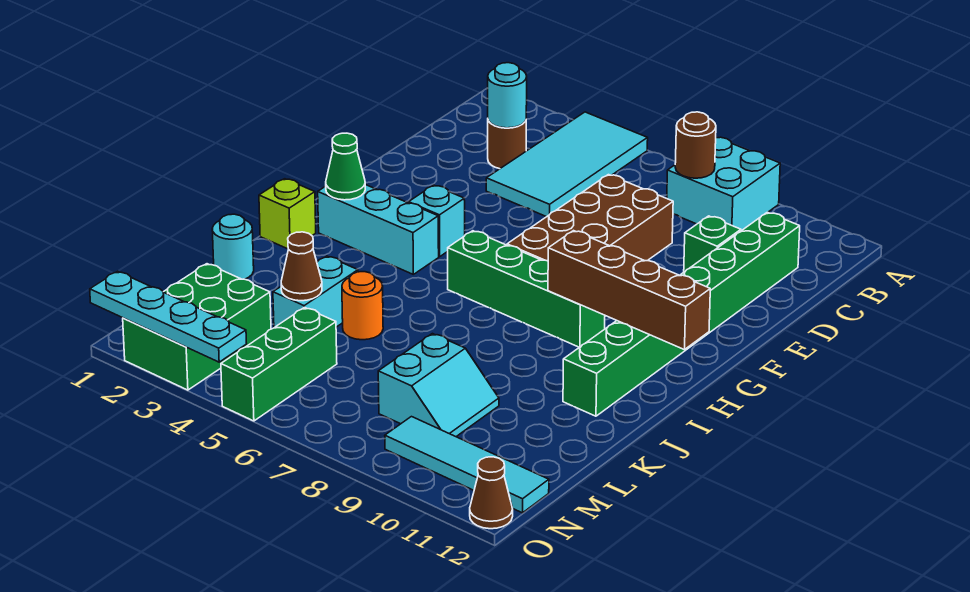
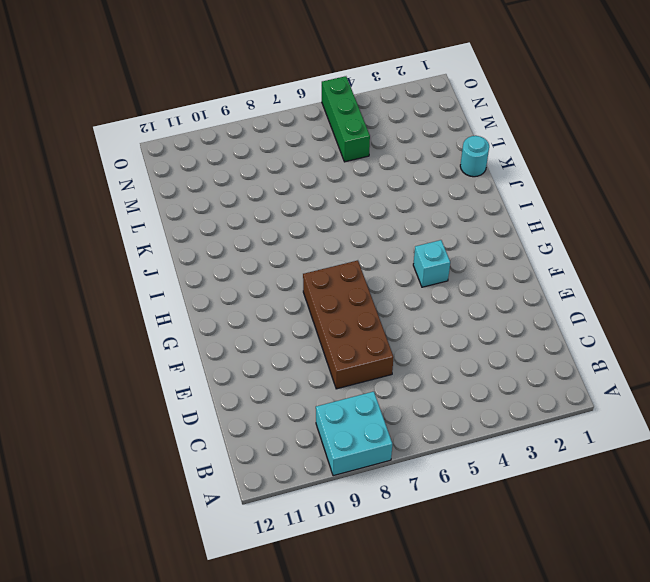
none -> cyan tile A4:D5 level 1
none -> brown round brick C3 level 1
none -> green brick C11:J11 level 1

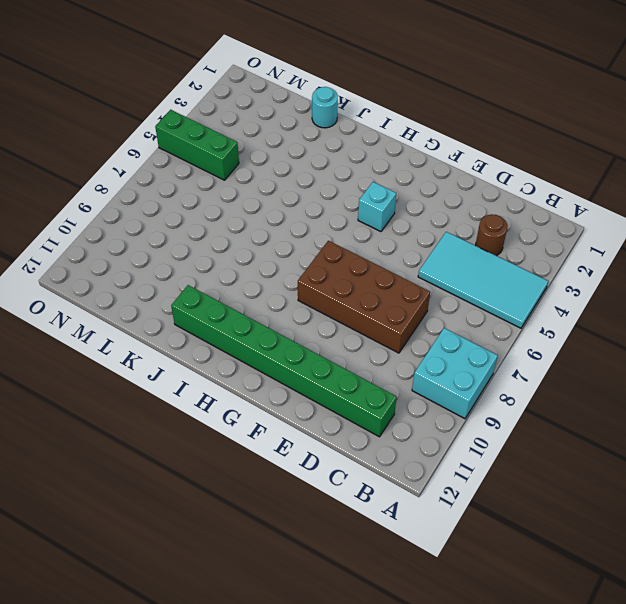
none -> green brick D10 level 1
none -> cyan brick H2:H4 level 1
none -> green brick H6:H9 level 1

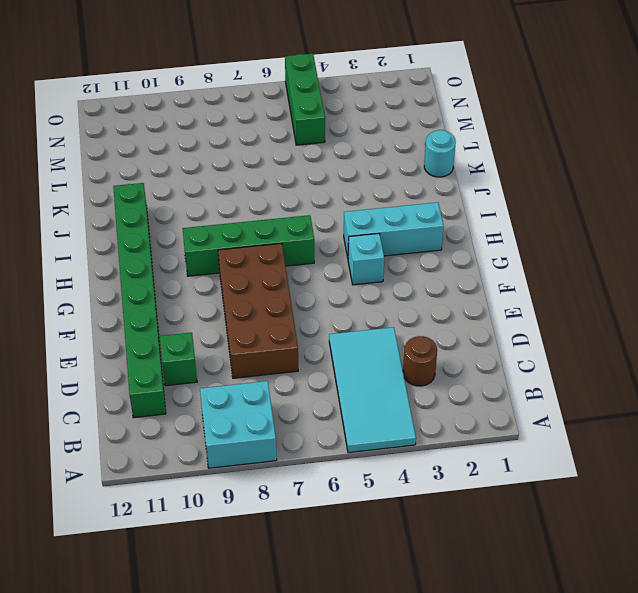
none -> lime brick I1 level 1
none -> cyan brick K4:L4 level 1
none -> orange round brick K5 level 1

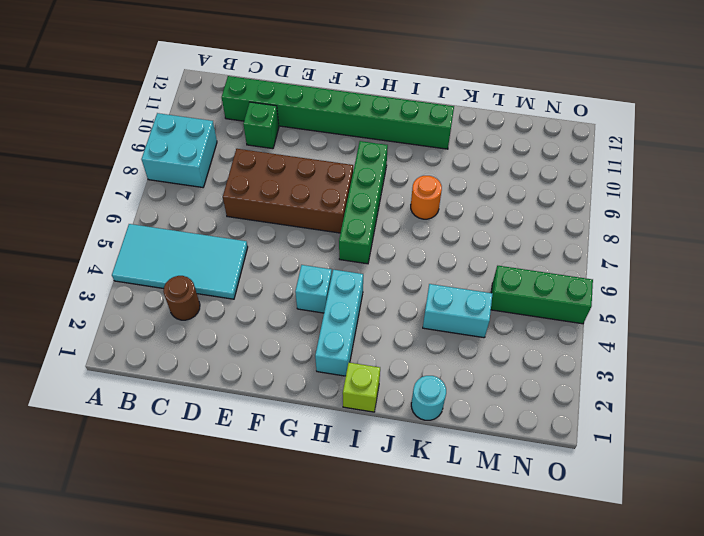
orange round brick J8 level 1 -> orange round brick K5 level 1
none -> cyan slope L8:M9 level 1 top 8
none -> green brick M2:O3 level 1
none -> cyan tile N9:N12 level 1

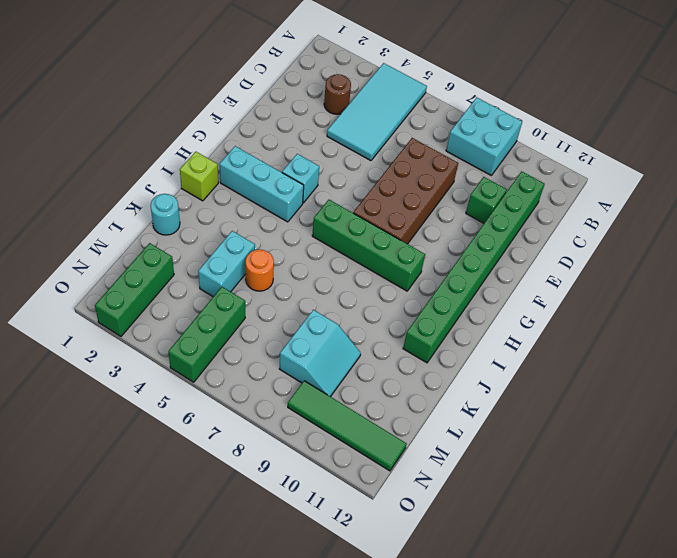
green brick M2:O2 level 1 -> green brick M2:O3 level 1
green tile N9:N12 level 1 -> cyan tile N9:N12 level 1
none -> brown cone O12 level 1
none -> brown round brick B8 level 2
none -> cyan round brick C3 level 2

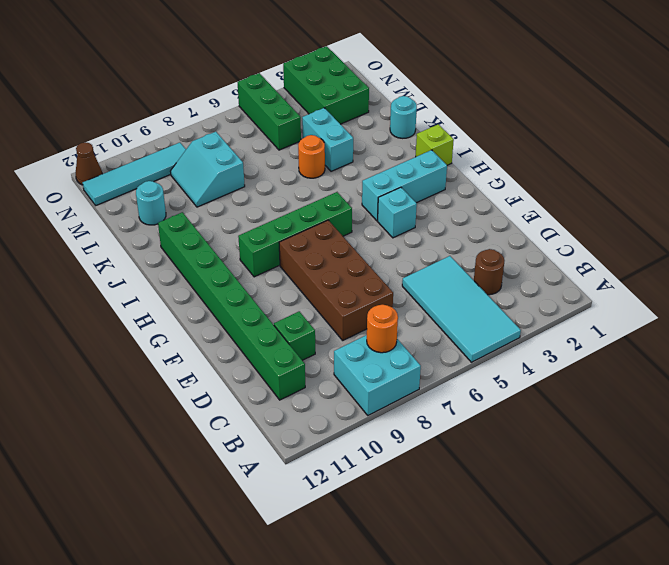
orange round brick B8 level 2 -> brown round brick B8 level 2
cyan round brick L11 level 1 -> cyan round brick C3 level 2
none -> green cone H2 level 2
none -> brown brick H9:H12 level 2
none -> brown cone L4 level 2

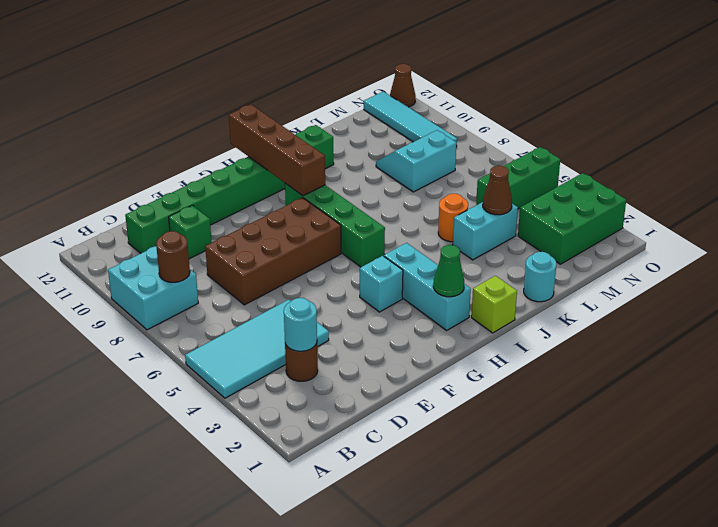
none -> cyan plate O1:O4 level 2

